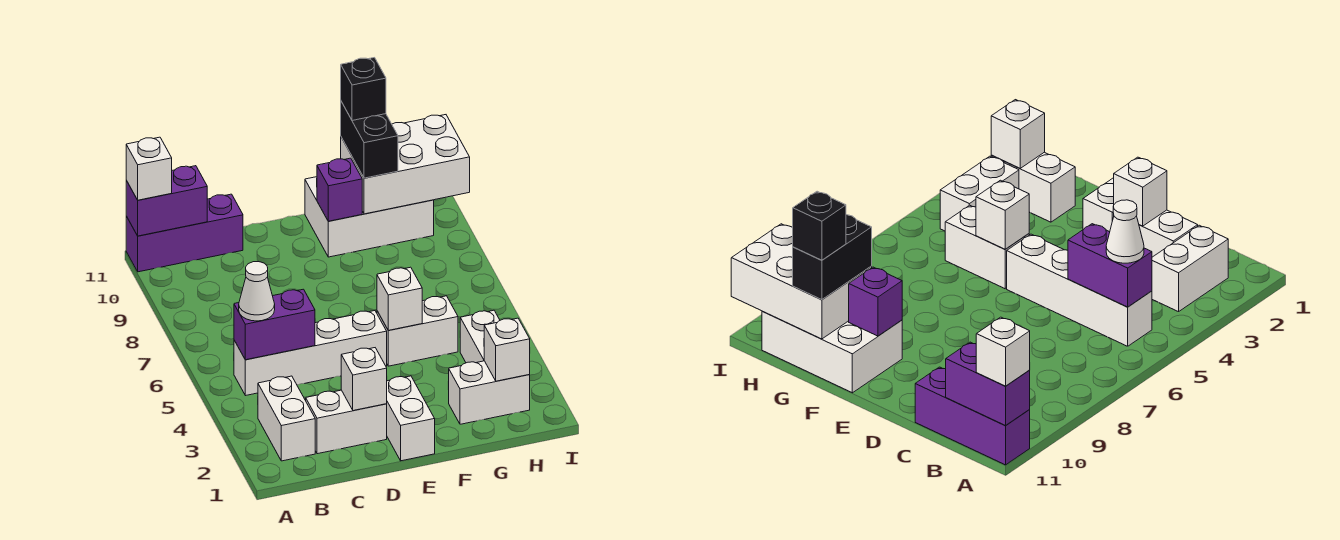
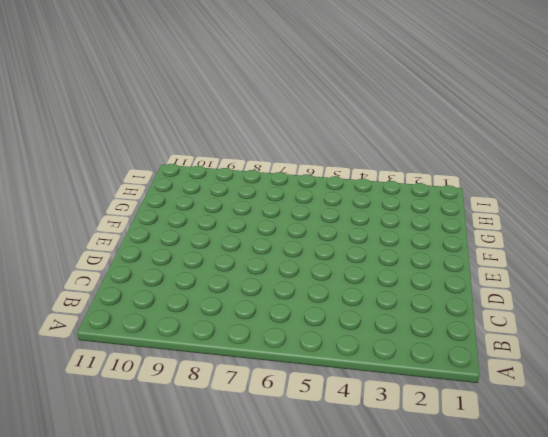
none -> purple brick A11:C11 level 1
none -> white brick B2:B3 level 1
none -> white brick B5:E5 level 1

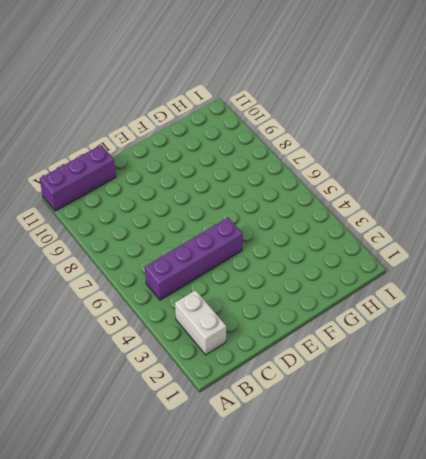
purple brick B5:E5 level 1 -> white brick B5:E5 level 1
none -> white brick C2:D2 level 1
none -> white brick E1:E2 level 1
none -> white brick F5:G5 level 1

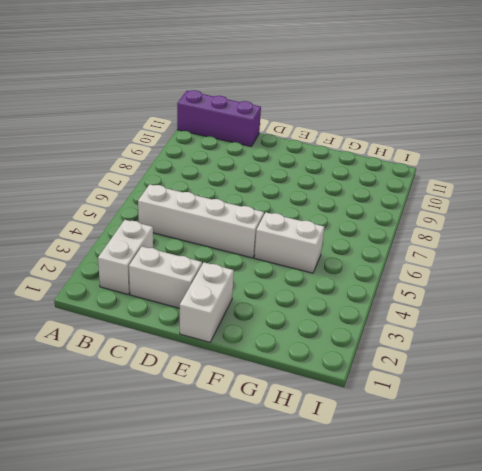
none -> white brick F10:H11 level 1
none -> white brick G2:H2 level 1
none -> white brick H3:H4 level 1

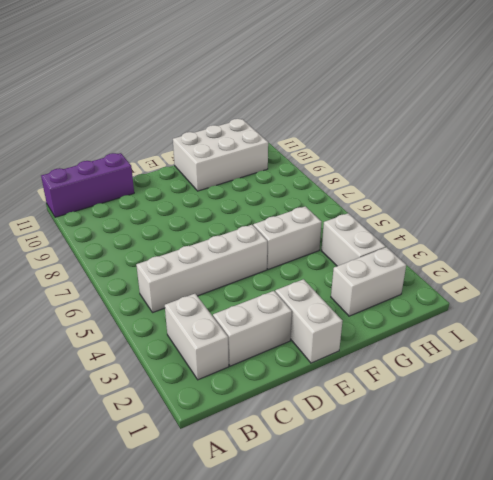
none -> purple brick A11:B11 level 2
none -> purple brick B5:C5 level 2
none -> white brick D2 level 2

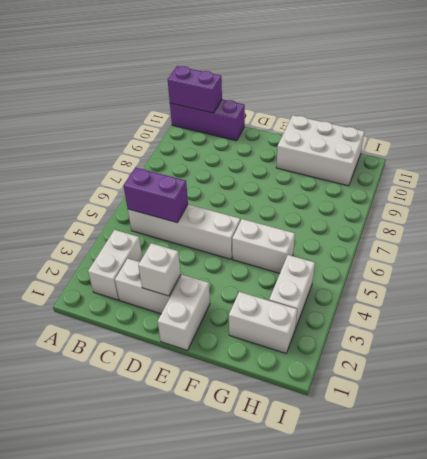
none -> white brick F5 level 2
none -> purple brick F10 level 2
none -> white brick G10:I11 level 2

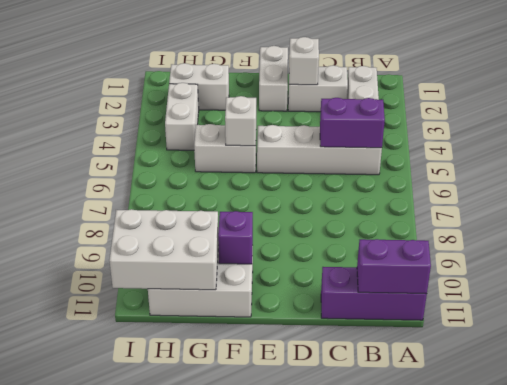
none -> white brick H2 level 2
none -> white brick A11 level 3
none -> white cone B5 level 3

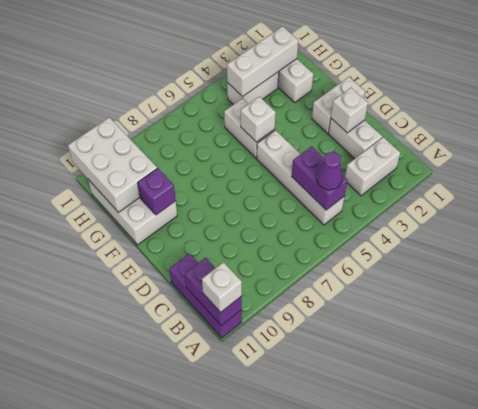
purple cone B5 level 3 -> white cone B5 level 3
white brick H2:H4 level 2 -> white brick H2 level 2
none -> black brick G10:G11 level 3
none -> black brick G11 level 4

